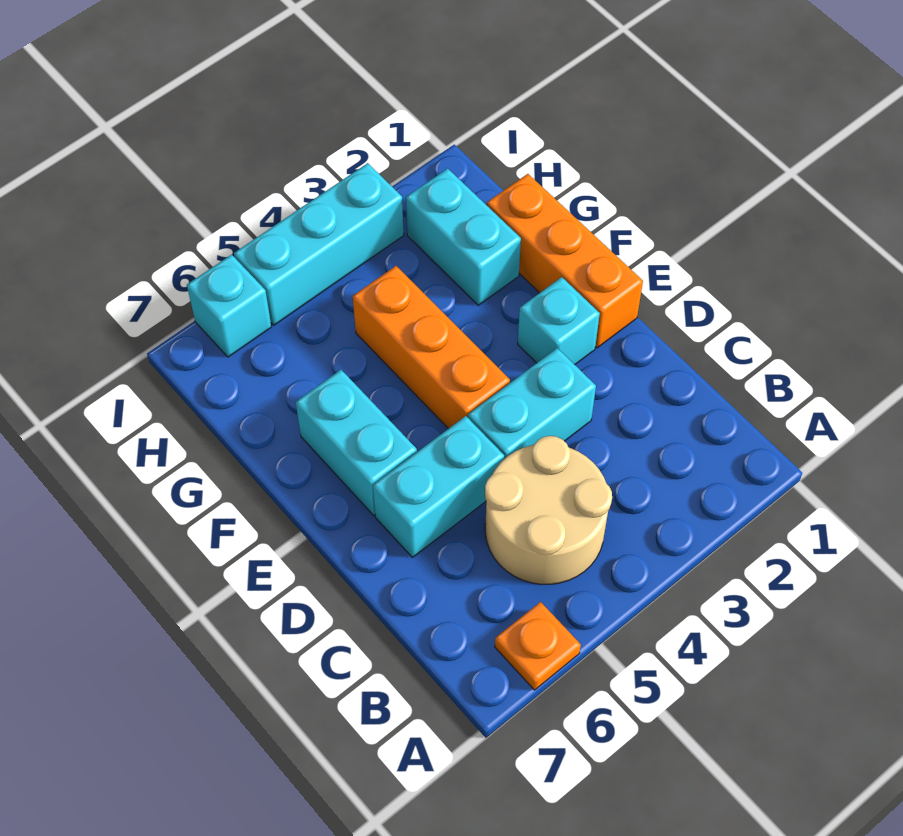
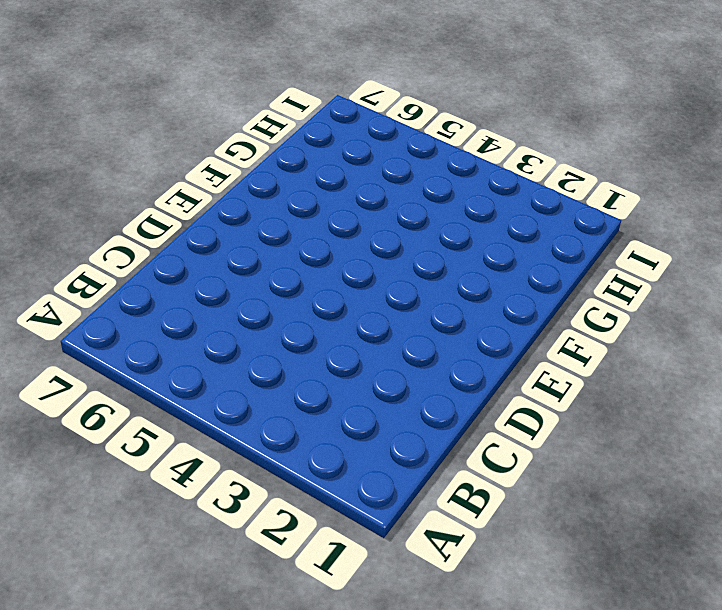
none -> orange plate A6 level 1
none -> tan round brick B4:C5 level 1

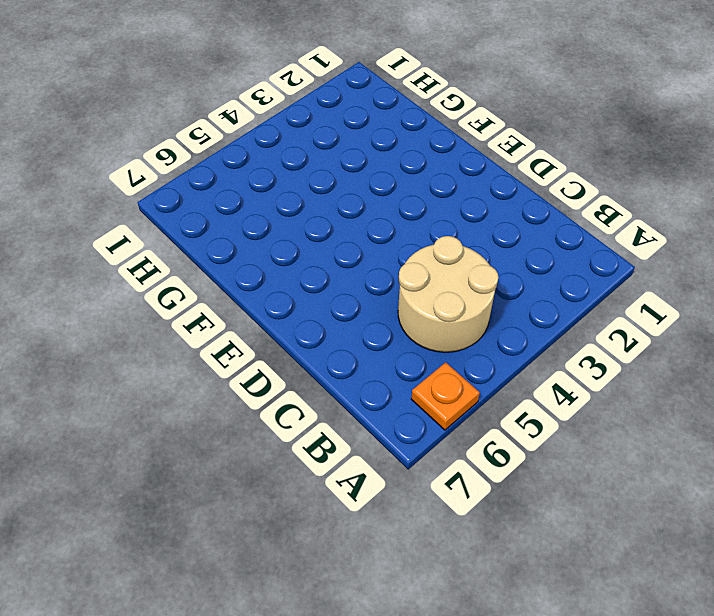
none -> cyan brick D3:D4 level 1
none -> cyan brick D5:D6 level 1

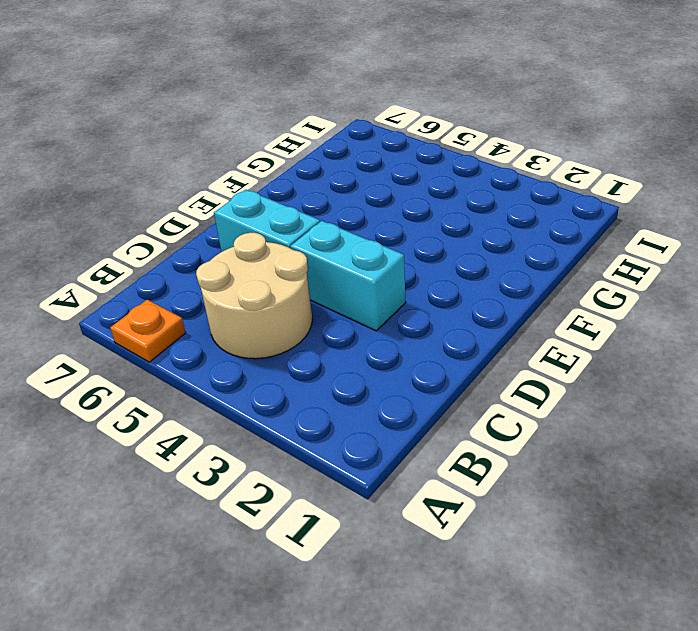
none -> orange brick E1:G1 level 1
none -> cyan brick E2 level 1

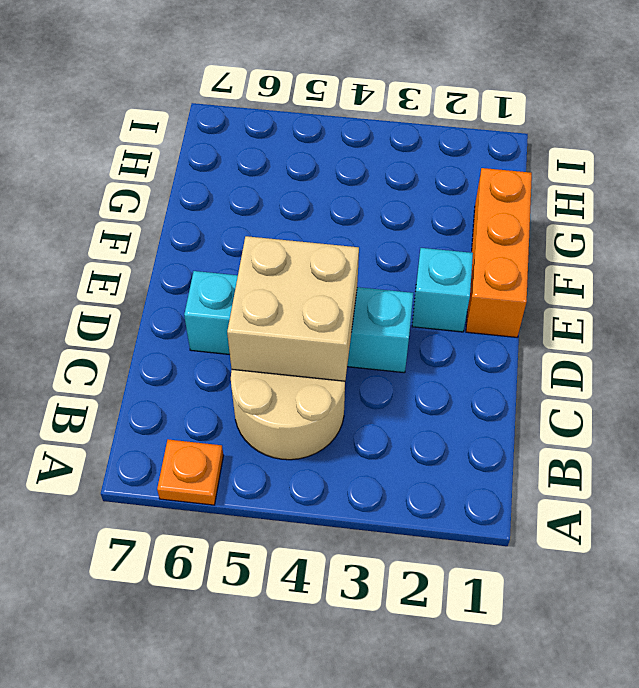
tan brick C4:D5 level 2 -> none
none -> orange brick E4:G4 level 1
none -> cyan brick E6:F6 level 1

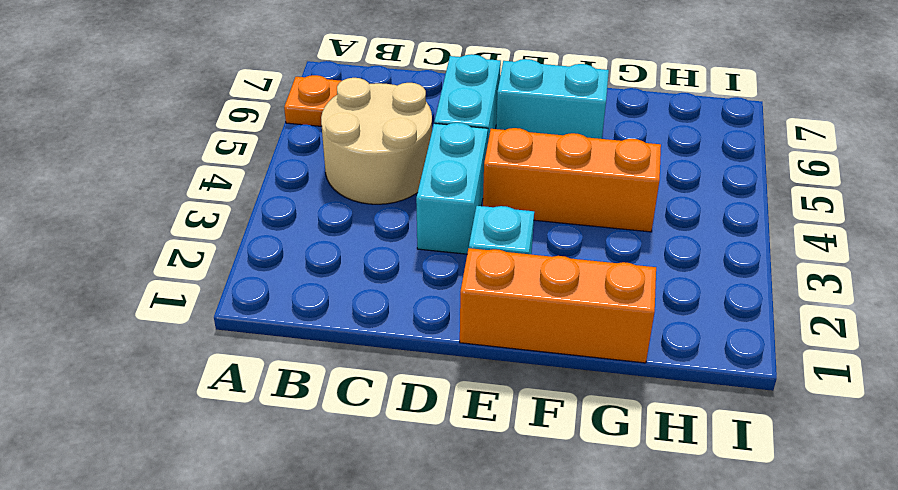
none -> cyan brick G2:H2 level 1
none -> cyan brick I3:I5 level 1

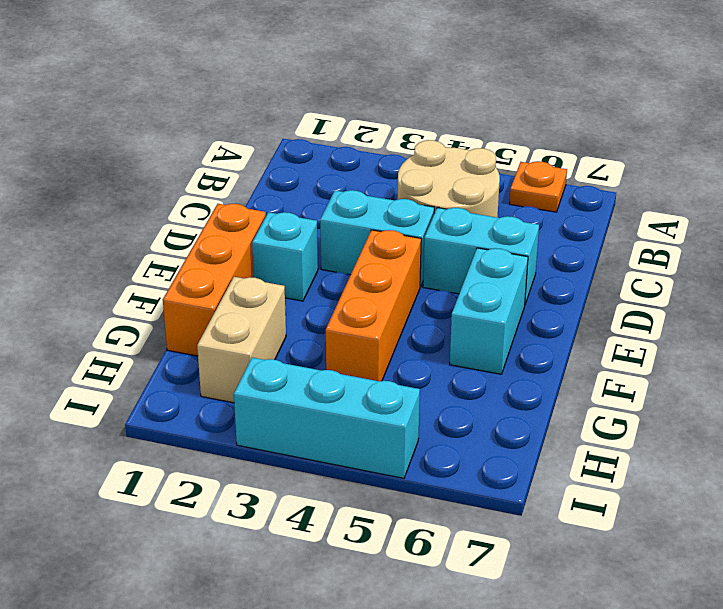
tan brick G2:H2 level 1 -> cyan brick G2:H2 level 1
none -> cyan brick I6 level 1

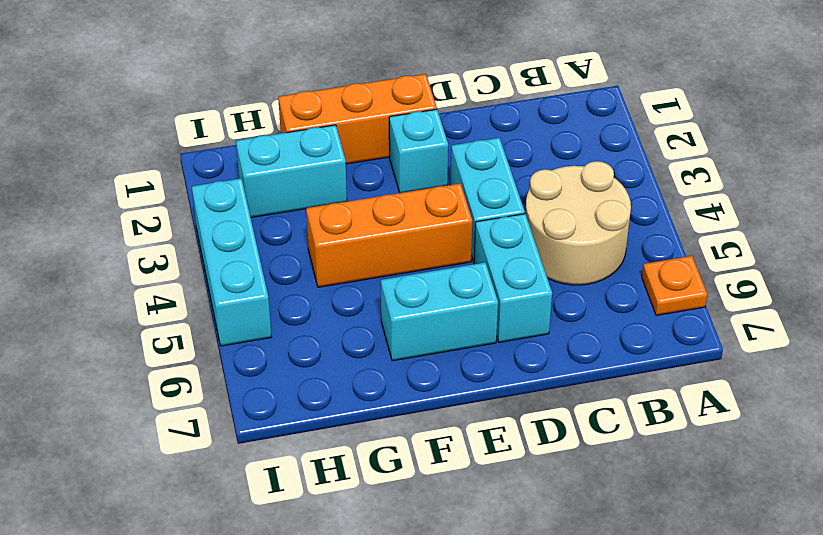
none -> cyan brick I6 level 1

